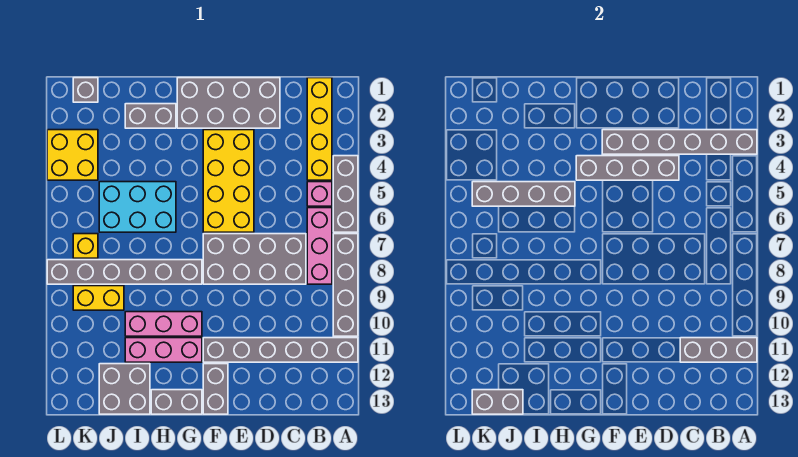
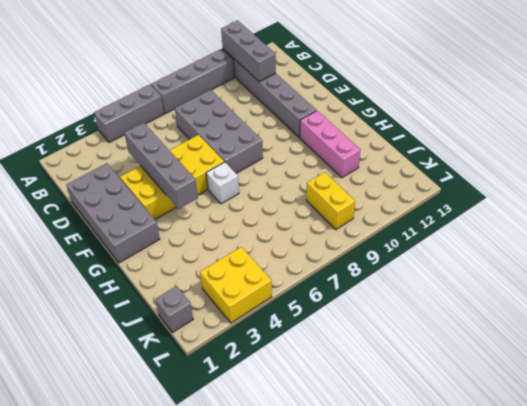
white brick G6 level 1 -> none
none -> yellow brick B1:B4 level 1
none -> pink brick B5 level 1
none -> pink brick B6:B8 level 1

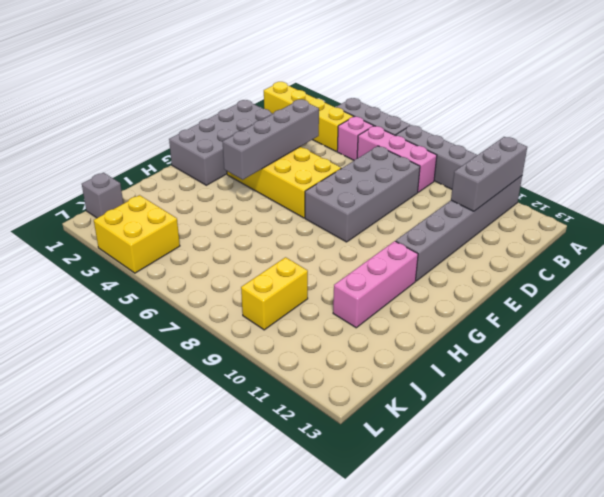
none -> grey brick F12:F13 level 1
none -> grey brick G8:L8 level 1
none -> pink brick G10:I10 level 1

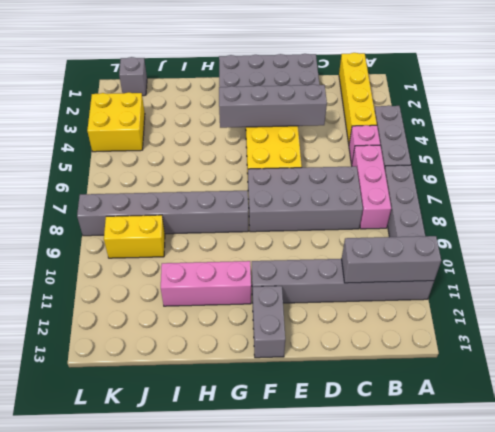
none -> pink brick G10:I10 level 1
none -> grey brick G13:H13 level 1
none -> grey brick H2:I2 level 1

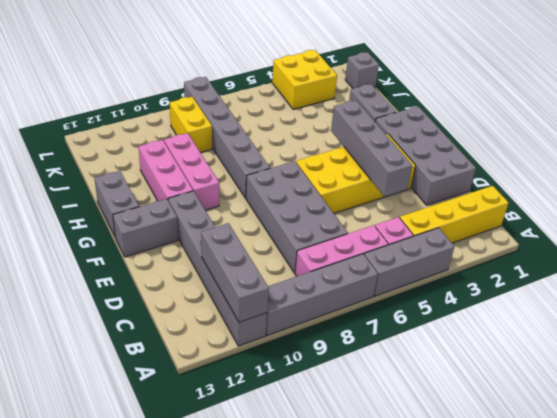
none -> cyan brick H5:J6 level 1
none -> grey brick I12:J13 level 1
none -> yellow brick K7 level 1

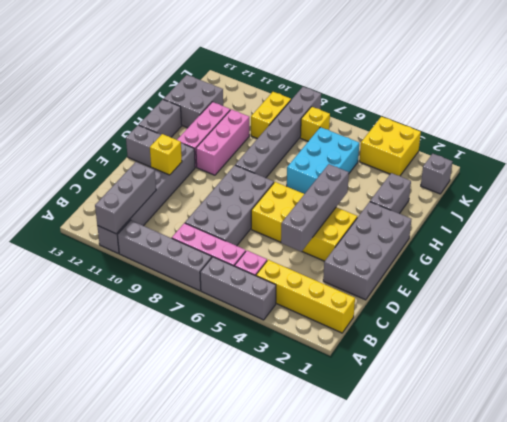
yellow brick E11 level 2 -> none
none -> grey brick A3:F3 level 2
none -> grey brick H5:K5 level 2
none -> grey brick J13:K13 level 2

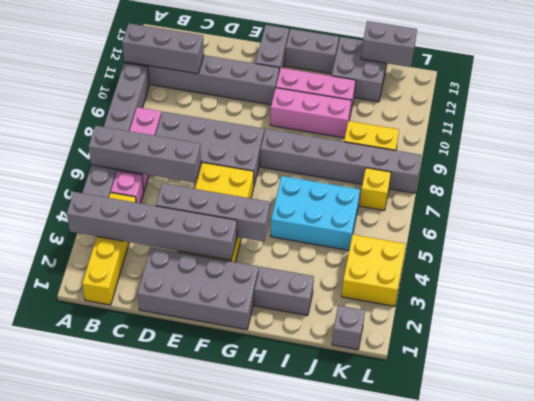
grey brick A6:D6 level 2 -> grey brick H5:K5 level 2

